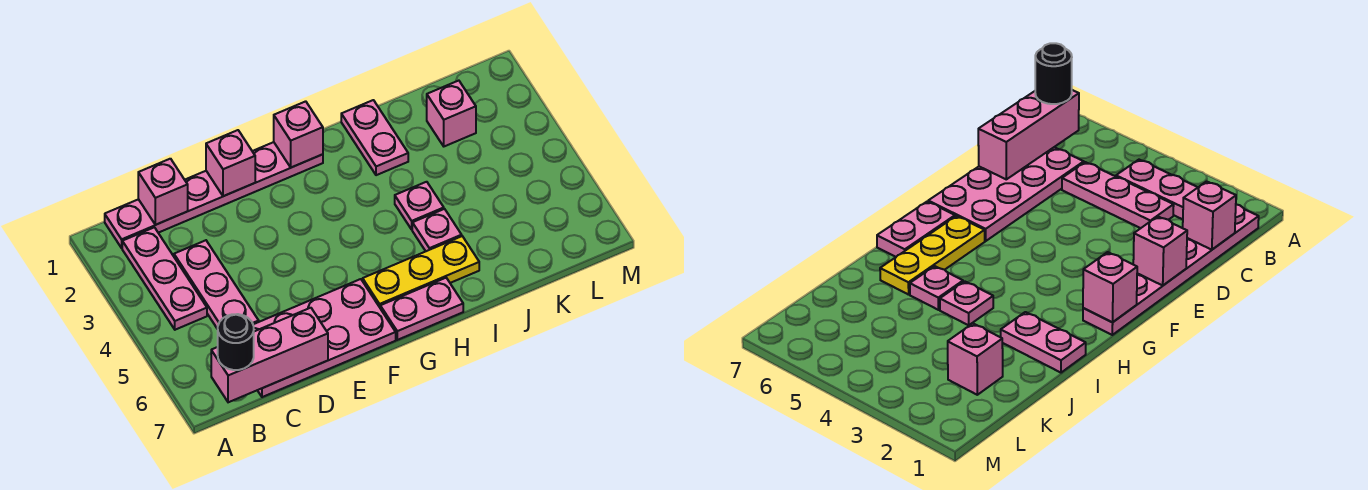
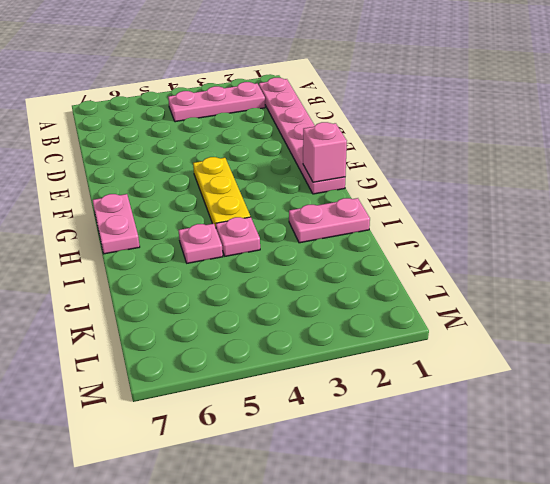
yellow plate F4:H4 level 1 -> yellow plate G6:I6 level 1
none -> pink plate C3:C5 level 1
none -> pink plate C6:F7 level 1
none -> pink brick K2 level 1

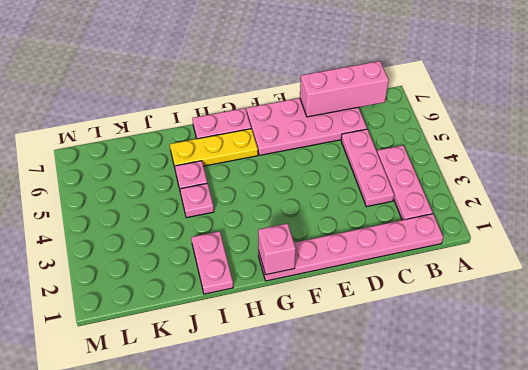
none -> pink brick K2 level 1
none -> pink brick C1 level 2
none -> pink brick E1 level 2

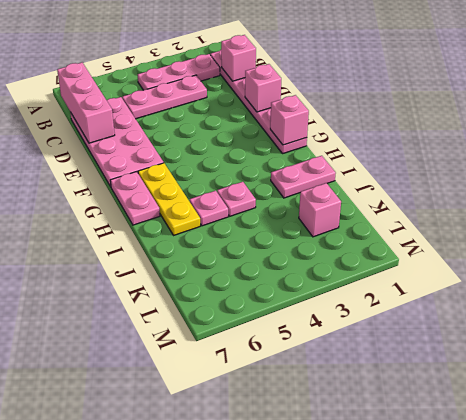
none -> black round brick B7 level 3

